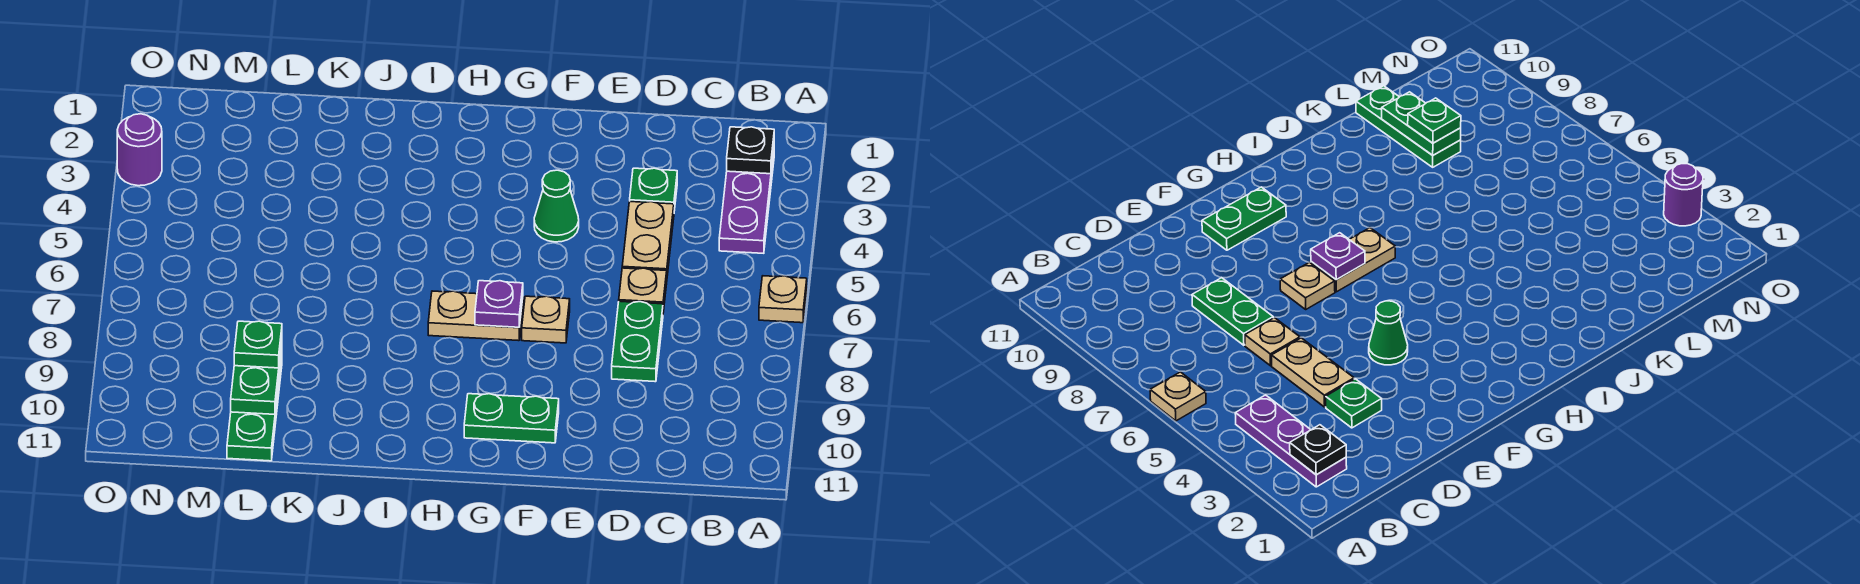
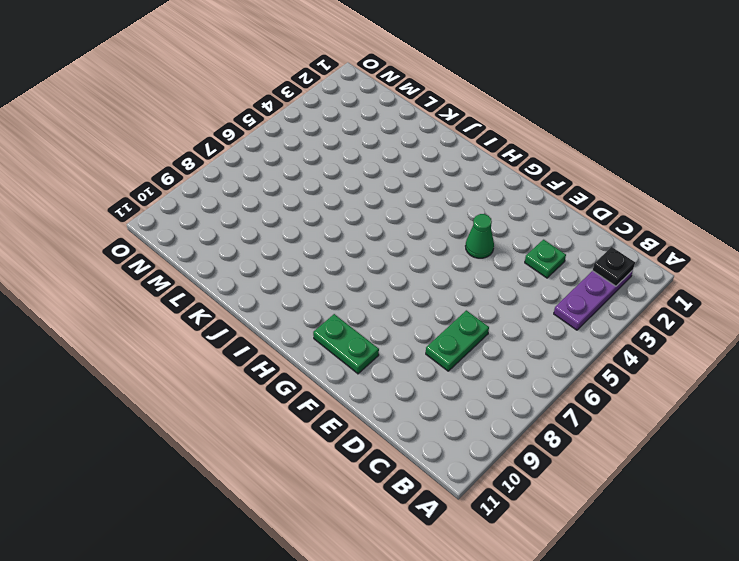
none -> tan plate A6 level 1
none -> tan plate D4:D5 level 1
none -> tan plate D6 level 1

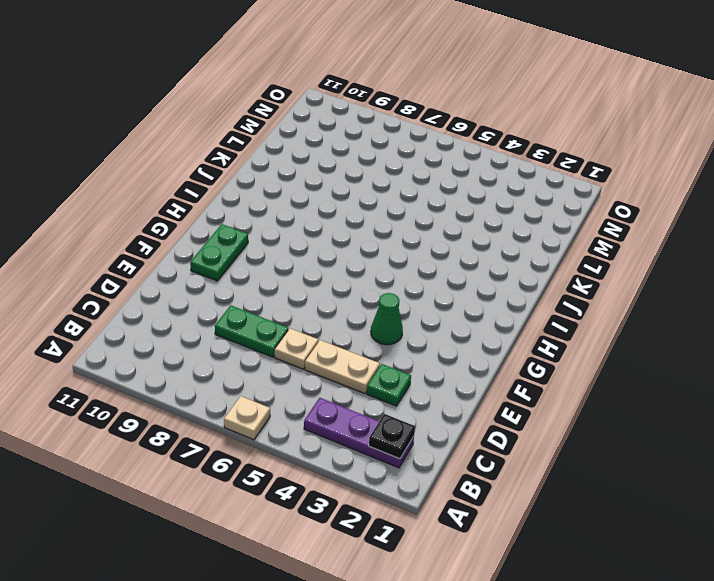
none -> tan plate F7 level 1
none -> tan plate G7:H7 level 1
none -> green plate L9:L11 level 1

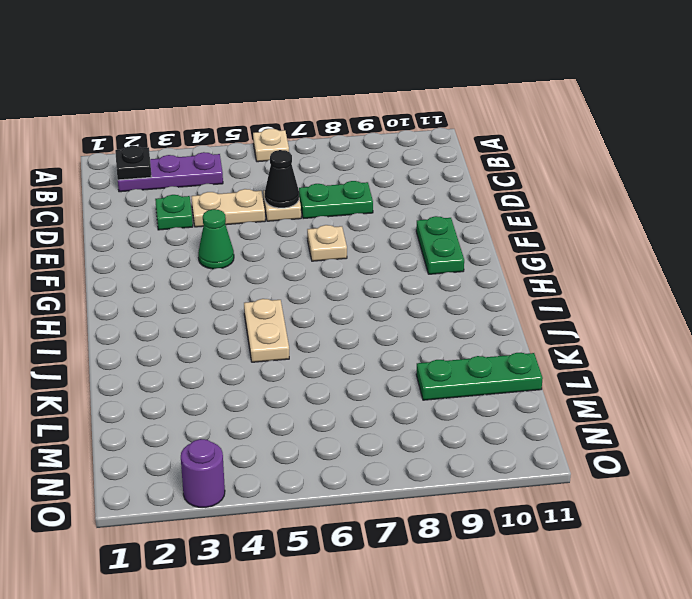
black cone D6 level 2 -> none
tan plate I5:J5 level 1 -> tan plate G7:H7 level 1
none -> purple plate G7 level 2
none -> green plate L9:L10 level 2
none -> green plate L9 level 3

